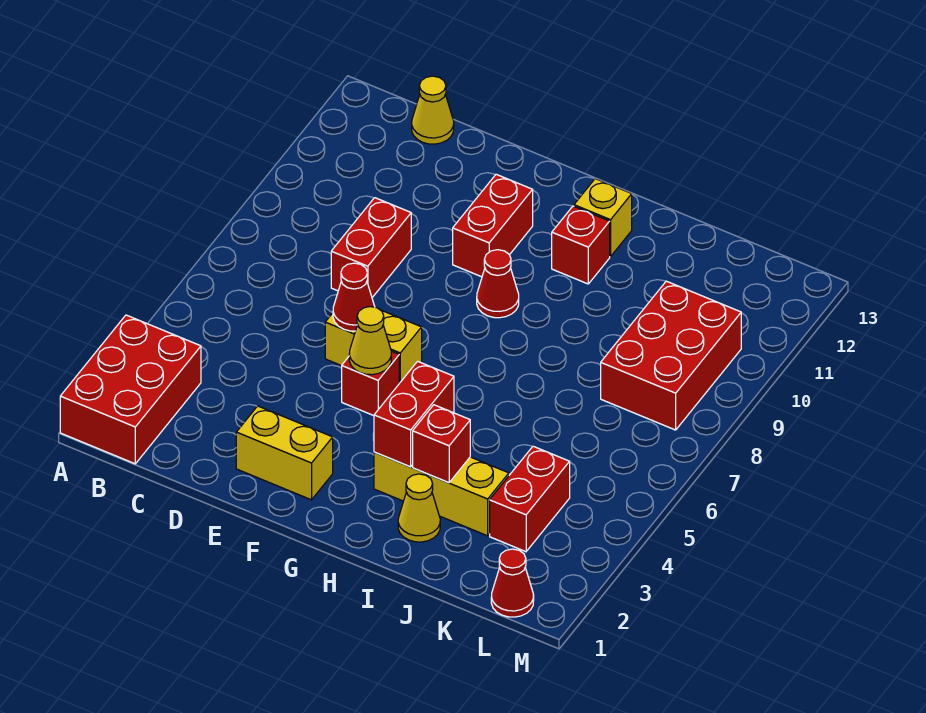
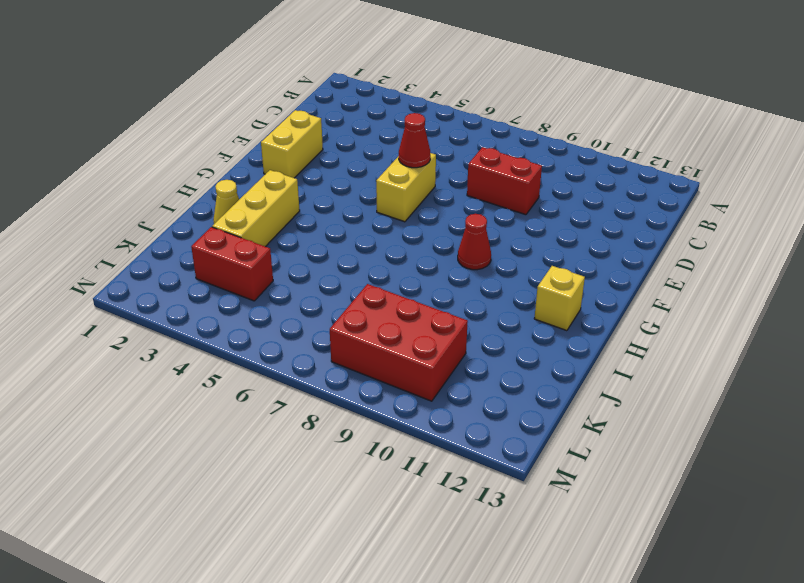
none -> red brick A1:B3 level 1
none -> yellow cone C13 level 1
none -> red brick F5 level 1

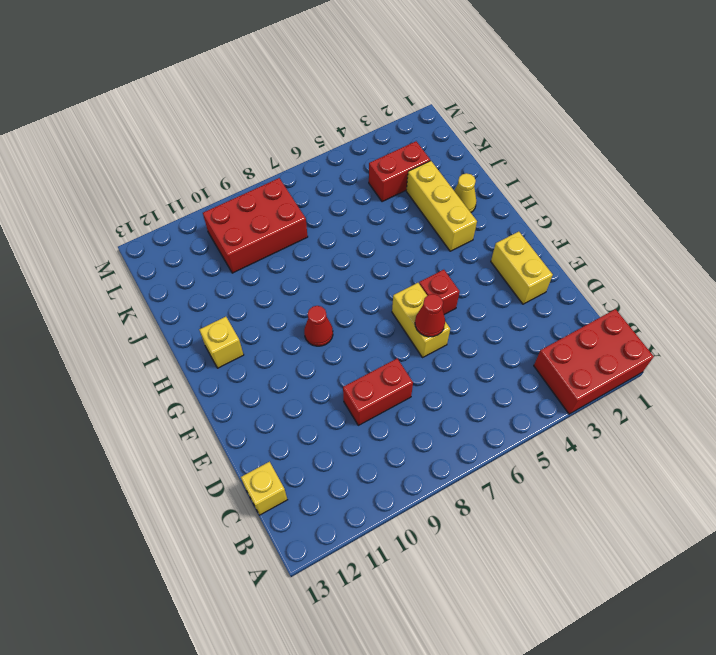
yellow brick C13 level 1 -> yellow cone C13 level 1
none -> red brick F10:F11 level 1
none -> red brick H11 level 1
none -> red cone L1 level 1

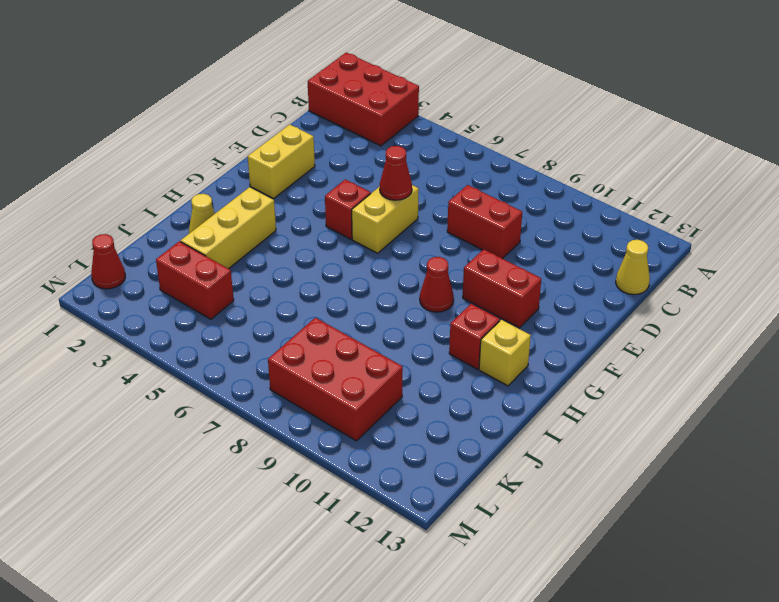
none -> yellow cone F5 level 2
none -> red brick H3:H4 level 2
none -> red brick I3 level 2

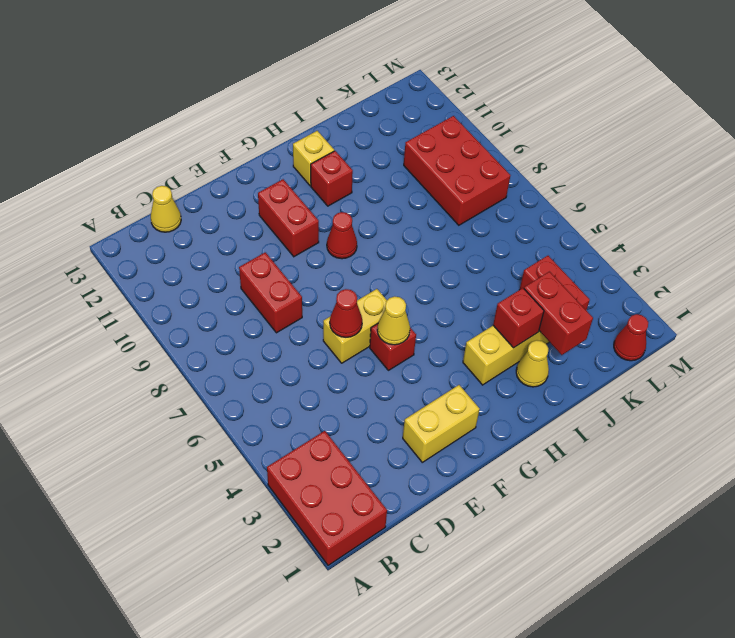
red brick J2:J3 level 2 -> red brick H3:H4 level 2

